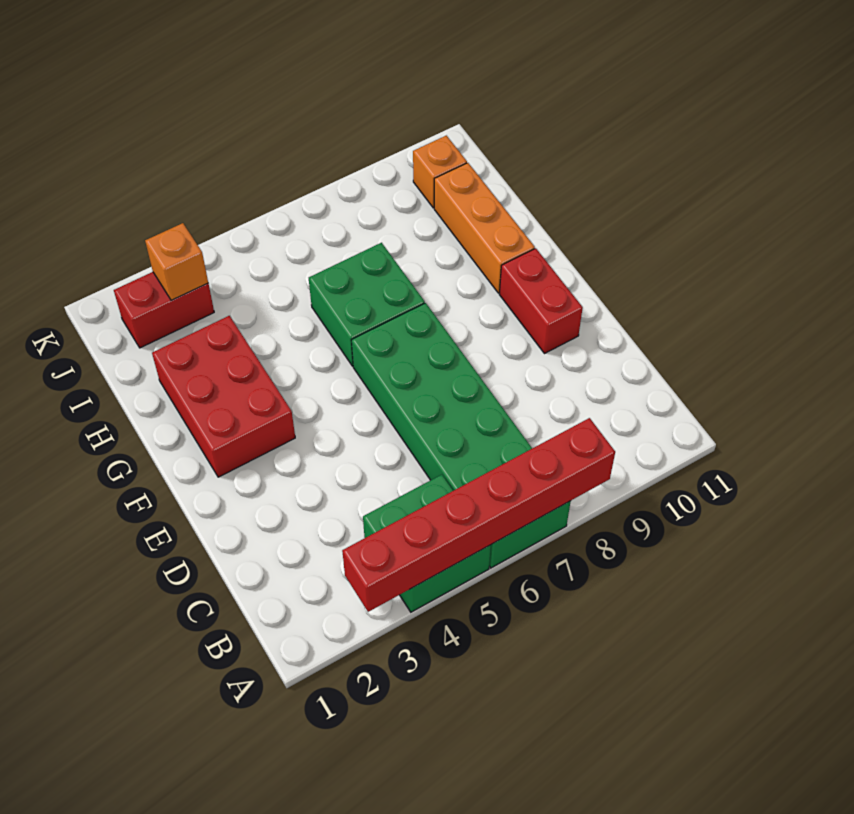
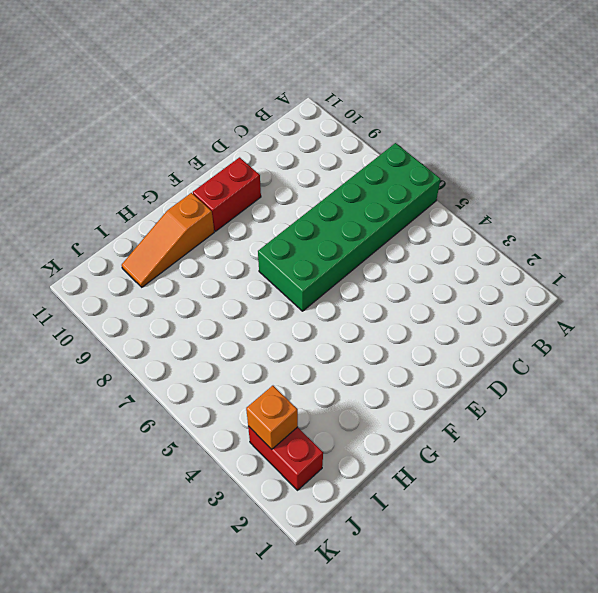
orange slope G10:I10 level 1 top G -> orange brick G10:I10 level 1
none -> green brick A4:B5 level 1
none -> red brick F2:H3 level 1

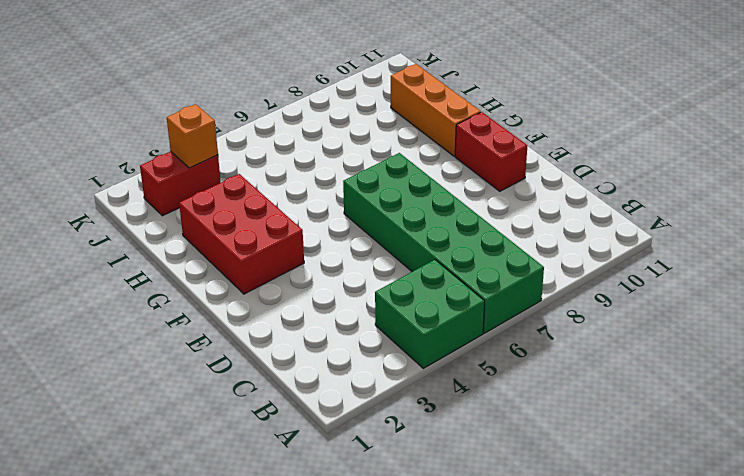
none -> green brick G6:H7 level 1
none -> orange brick J10 level 1

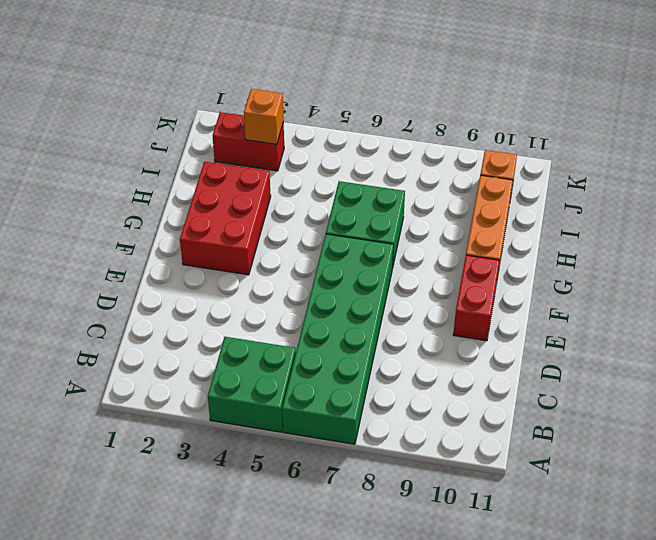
none -> red brick A3:A8 level 2

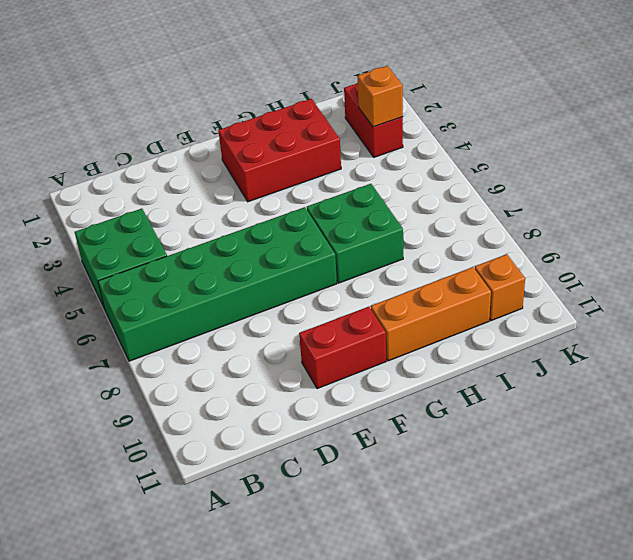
none -> red brick A3:A8 level 2

